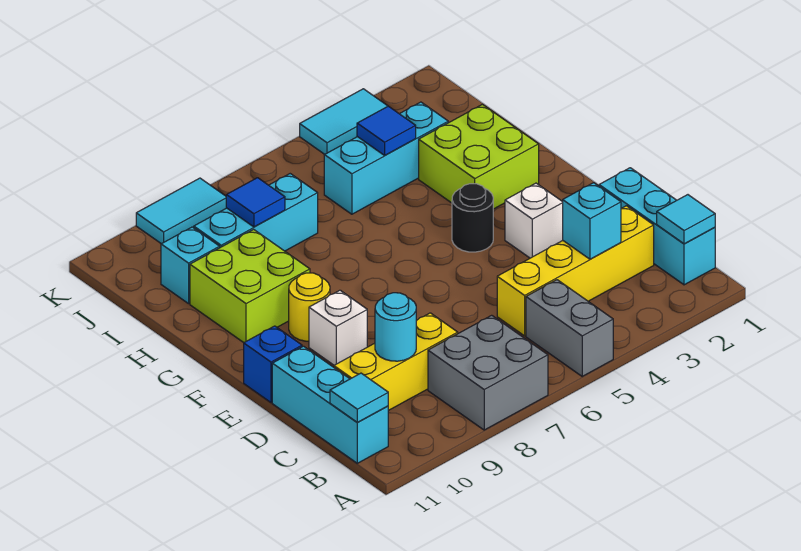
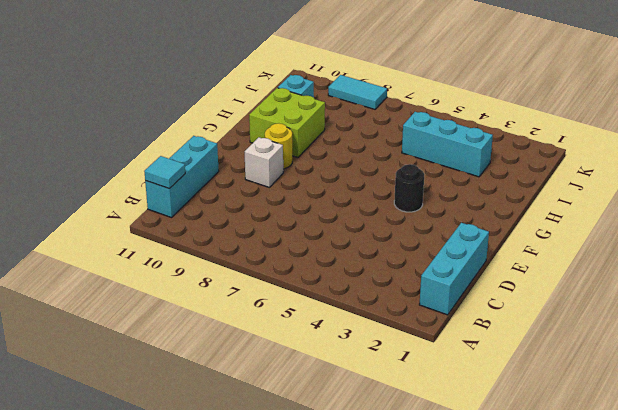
none -> grey brick A5:B5 level 1
none -> grey brick A7:B8 level 1
none -> yellow brick C2:C5 level 1

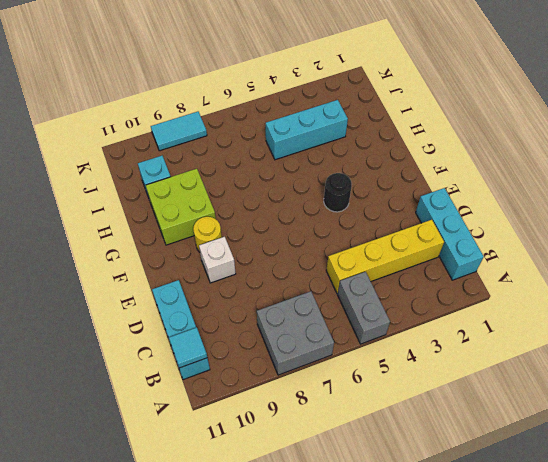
none -> yellow brick C8:C10 level 1
none -> white brick E3 level 1
none -> blue brick E11 level 1

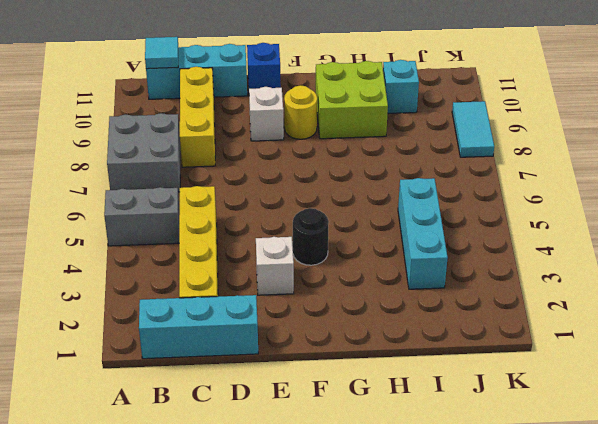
none -> lime brick G2:H3 level 1
none -> cyan brick I7:I9 level 1
none -> cyan tile K3:K4 level 1

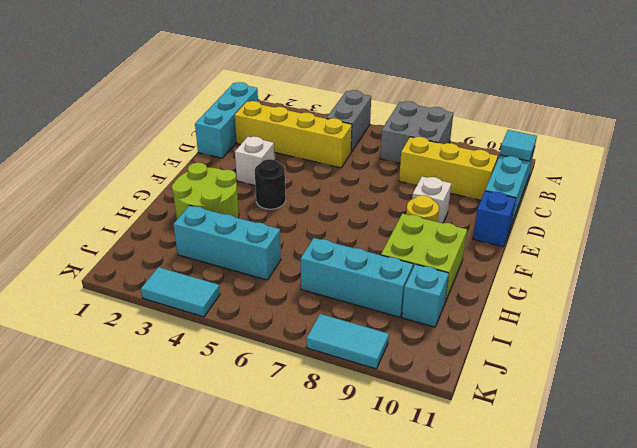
lime round brick G2:H3 level 1 -> lime brick G2:H3 level 1
none -> cyan tile B1 level 2
none -> cyan brick C3 level 2
none -> cyan round brick C9 level 2

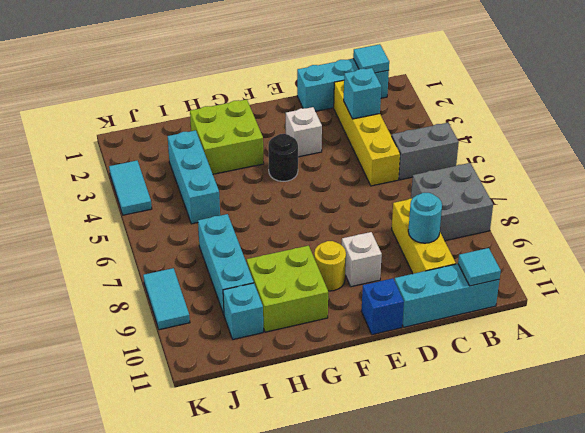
none -> blue tile I4 level 2
none -> blue tile I8 level 2

